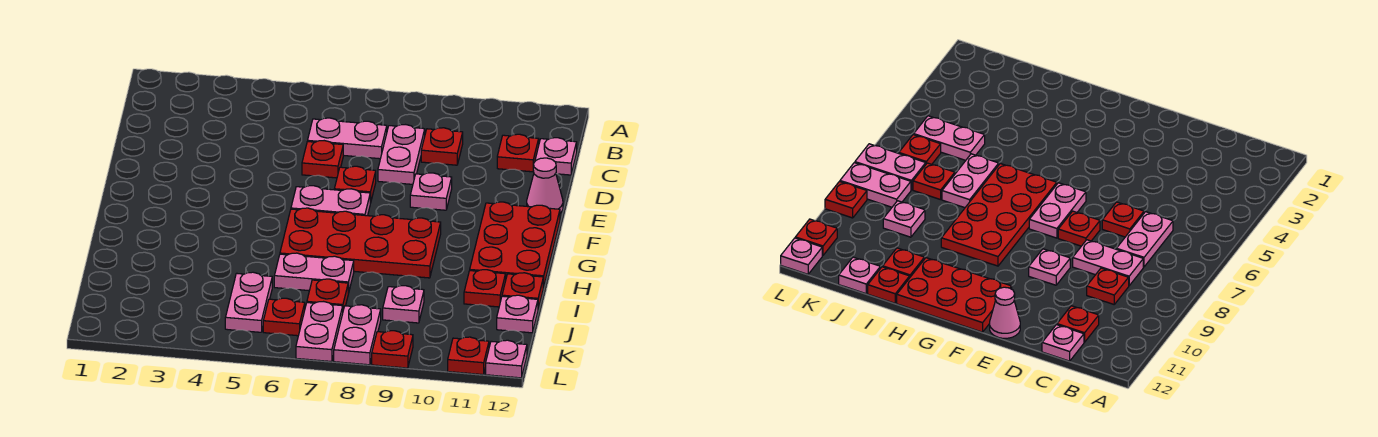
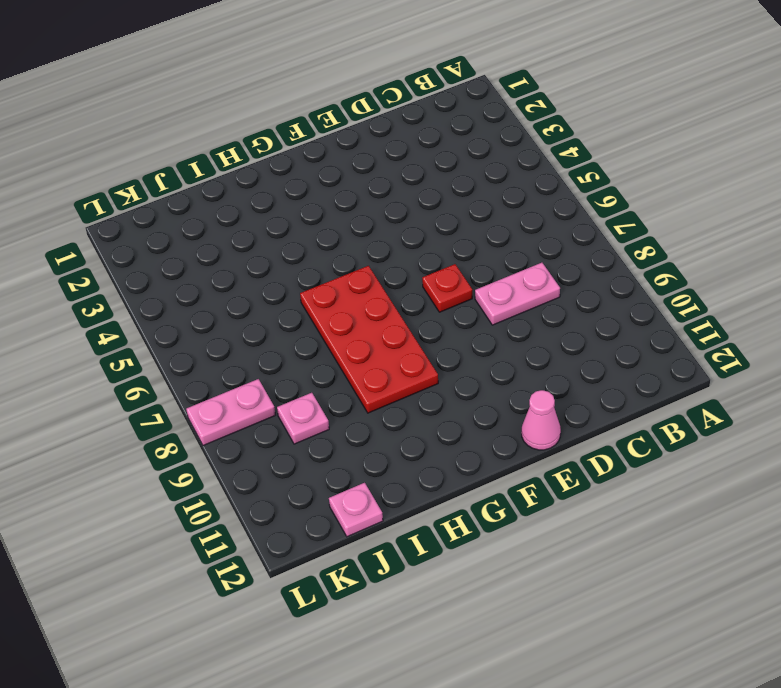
none -> pink plate C6:C7 level 1
none -> red plate C9 level 1
none -> red plate C11 level 1

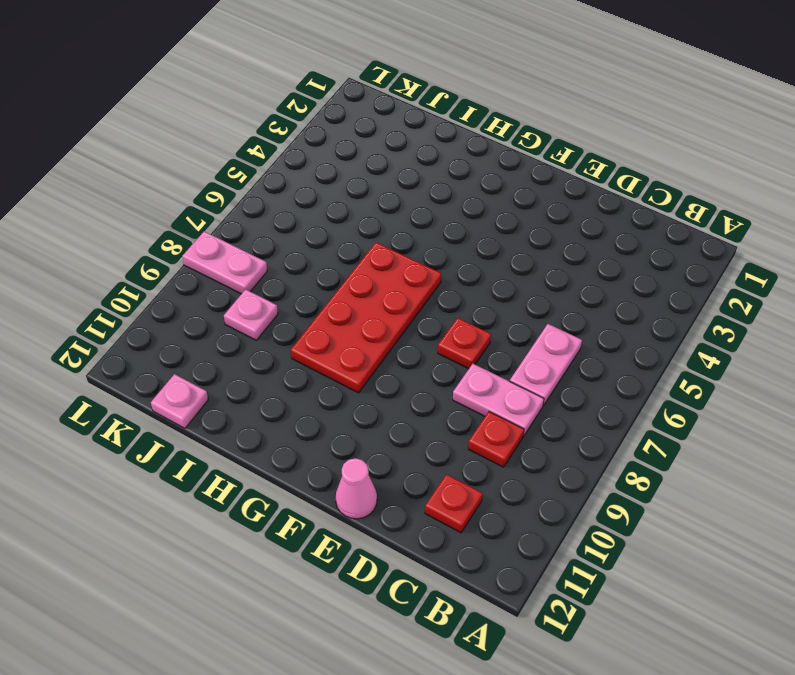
none -> pink plate C12 level 1
none -> red plate D6 level 1
none -> pink plate E9 level 1

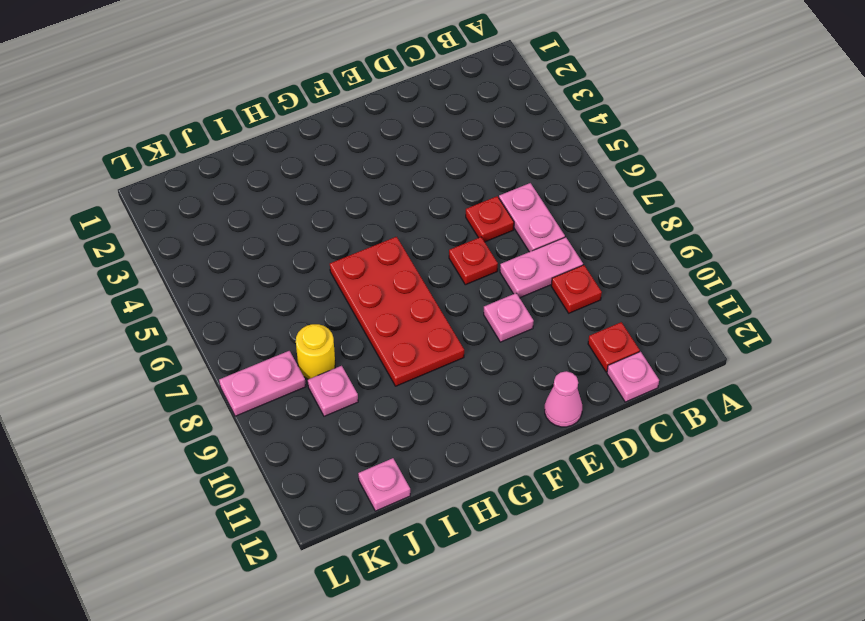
yellow round brick J8 level 1 -> none
none -> pink plate F6:F7 level 1
none -> red plate F11:H12 level 1
none -> pink plate I6:I7 level 1

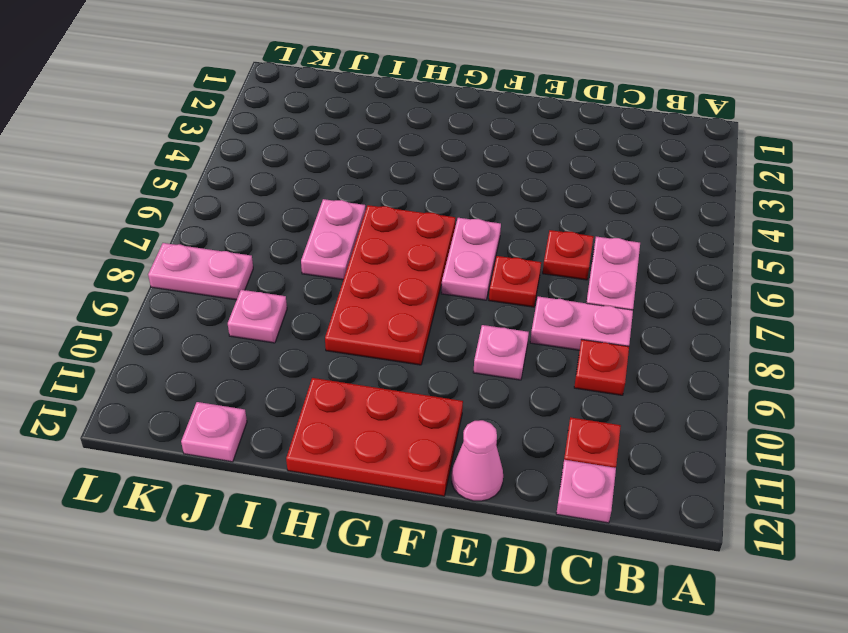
none -> red plate I11 level 1
none -> red plate I12 level 1
none -> pink plate J5:K5 level 1

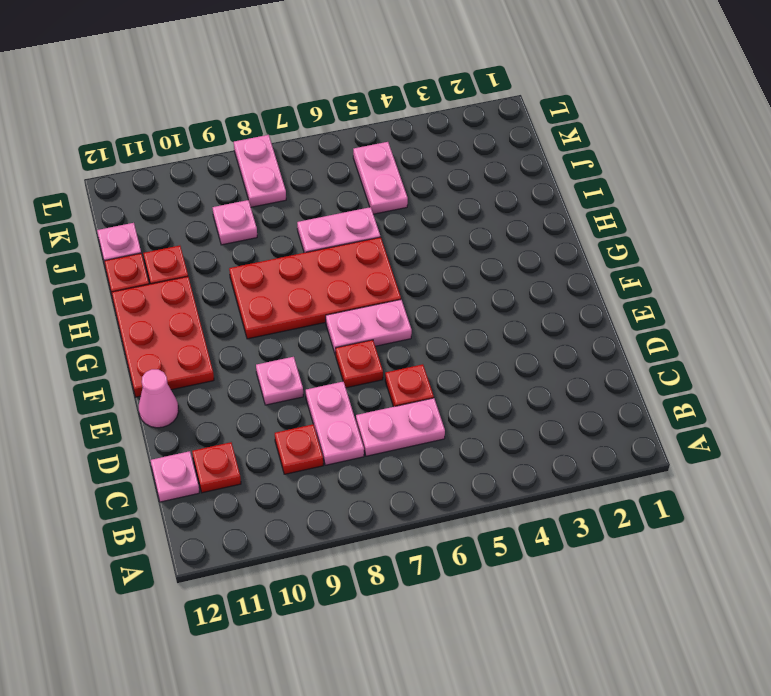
none -> red plate J7 level 1
none -> red plate K6 level 1
none -> pink plate K7:L7 level 1

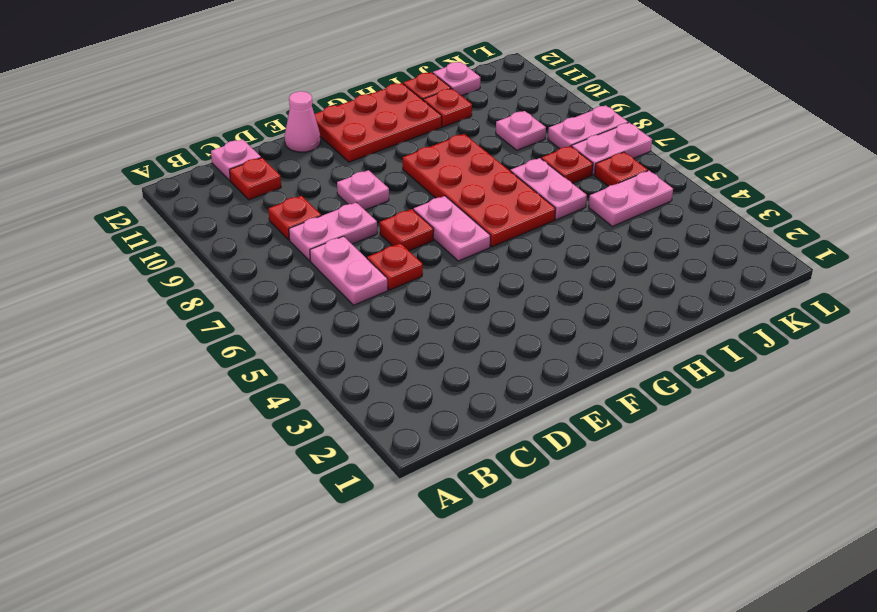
none -> red plate L9 level 1
none -> red plate L11 level 1
none -> pink plate L12 level 1

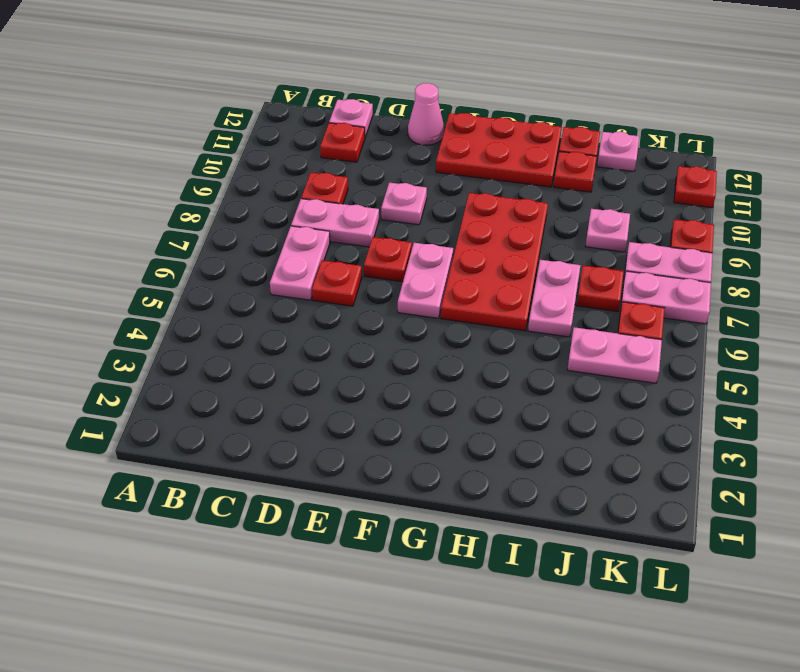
none -> pink plate L12 level 1

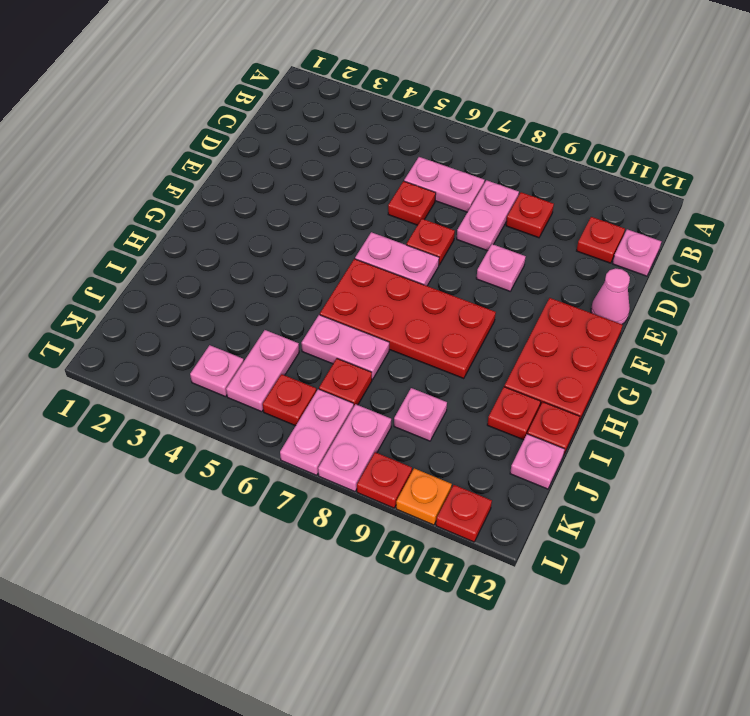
pink plate K4 level 1 -> pink plate L12 level 1
orange plate L10 level 1 -> none

